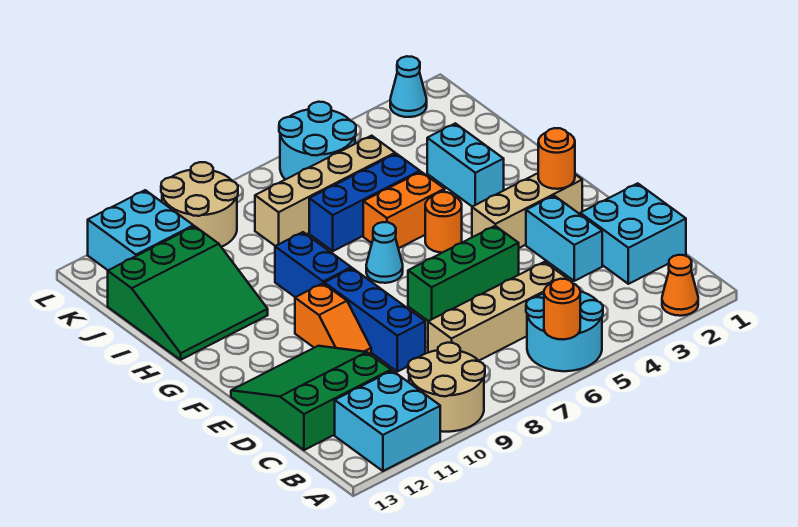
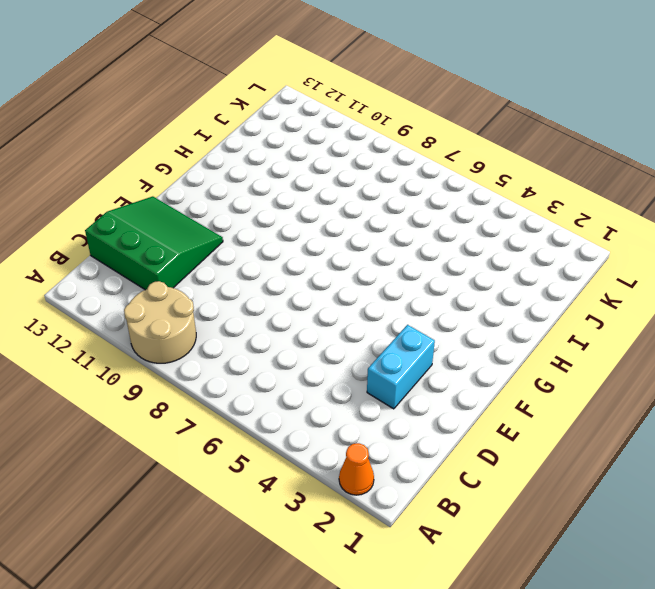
none -> cyan round brick A5:B6 level 1
none -> cyan brick A11:B12 level 1
none -> cyan brick C1:D2 level 1

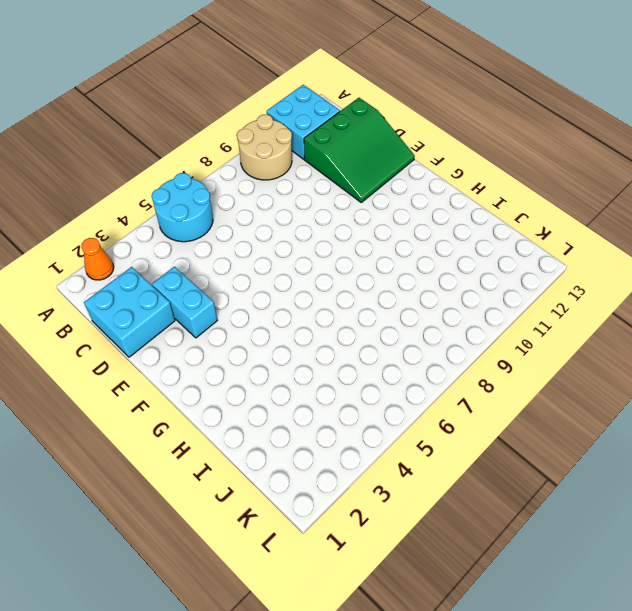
none -> tan brick C5:C8 level 1
none -> blue brick D9:F9 level 1
none -> green brick E5:E7 level 1

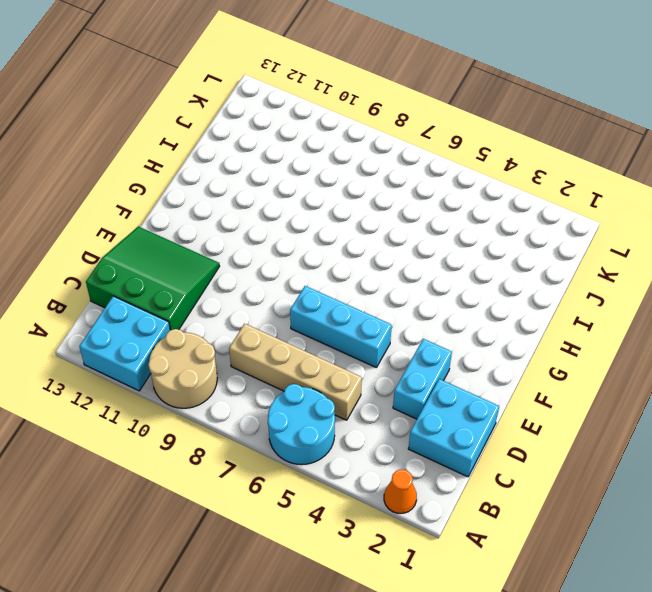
cyan brick E5:E7 level 1 -> green brick E5:E7 level 1
none -> blue brick D9:F9 level 1
none -> orange slope E10:F10 level 1 top F
none -> tan brick F2:F4 level 1

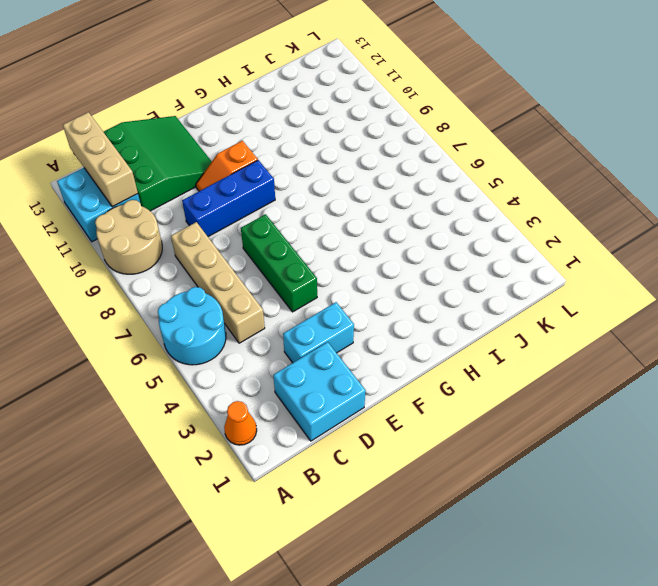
tan brick B11:B13 level 2 -> tan brick F2:F4 level 1
none -> orange round brick G5 level 1
none -> cyan cone G7 level 1
none -> blue brick G9:H9 level 1

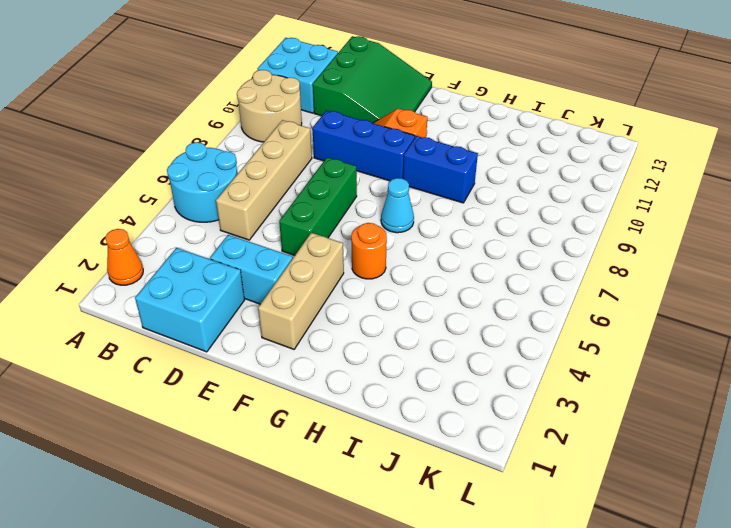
none -> cyan brick H3:I3 level 1
none -> orange brick H5:H6 level 1
none -> green slope H11:J13 level 1 top J

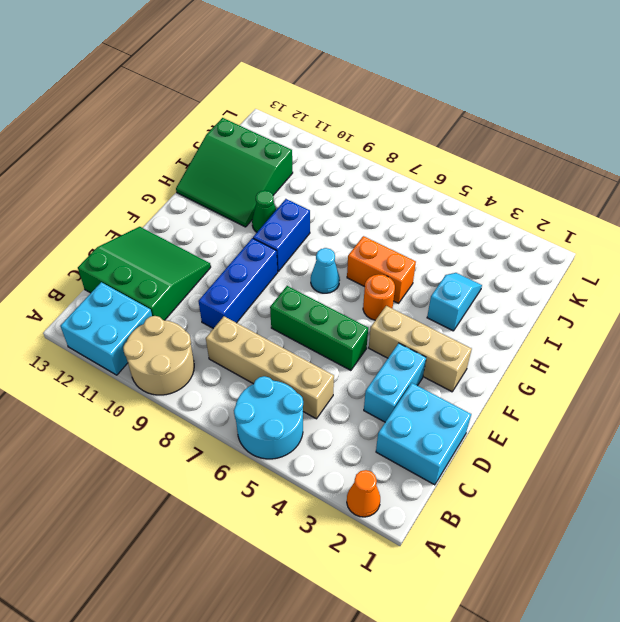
cyan slope H3:I3 level 1 top H -> cyan brick H3:I3 level 1
green cone H10 level 1 -> none
none -> orange slope E10:F10 level 1 top F
none -> blue brick I5:I7 level 1
none -> tan brick J5:J8 level 1

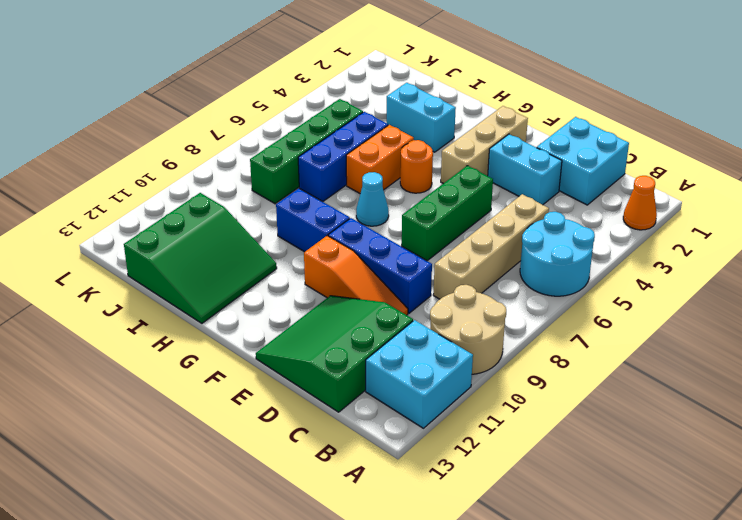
orange slope D10:F10 level 1 top F -> orange slope E10:F10 level 1 top F
green brick J5:J8 level 1 -> tan brick J5:J8 level 1
none -> cyan round brick K5:L6 level 1
none -> tan round brick K9:L10 level 1
none -> cyan brick K11:L12 level 1

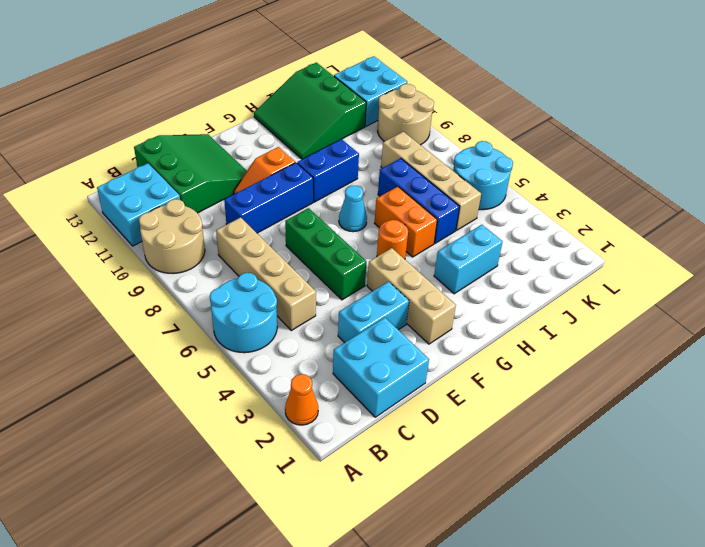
none -> cyan cone L2 level 1
none -> orange round brick A6 level 2
none -> orange round brick F2 level 2

